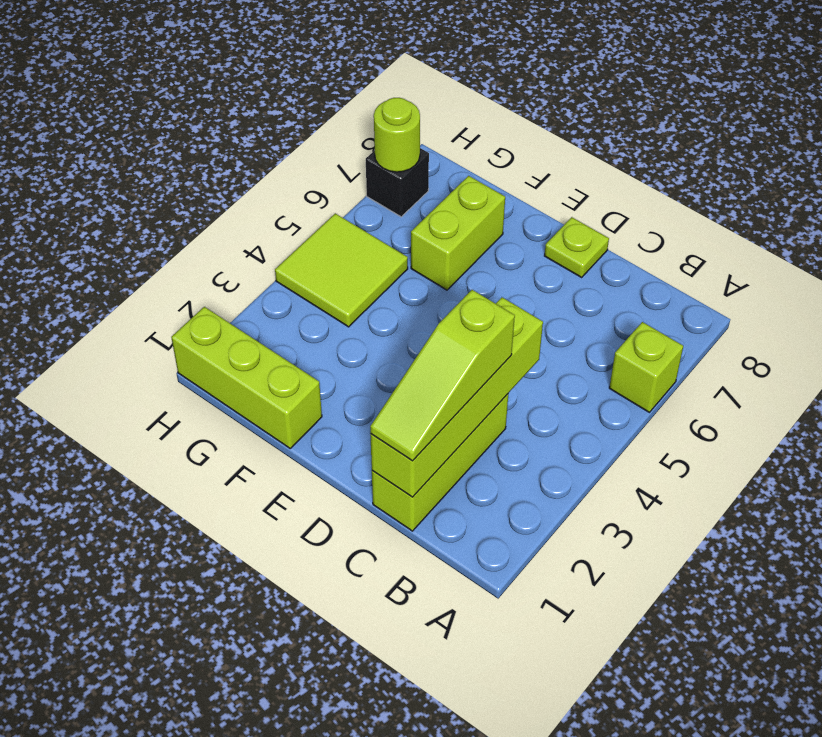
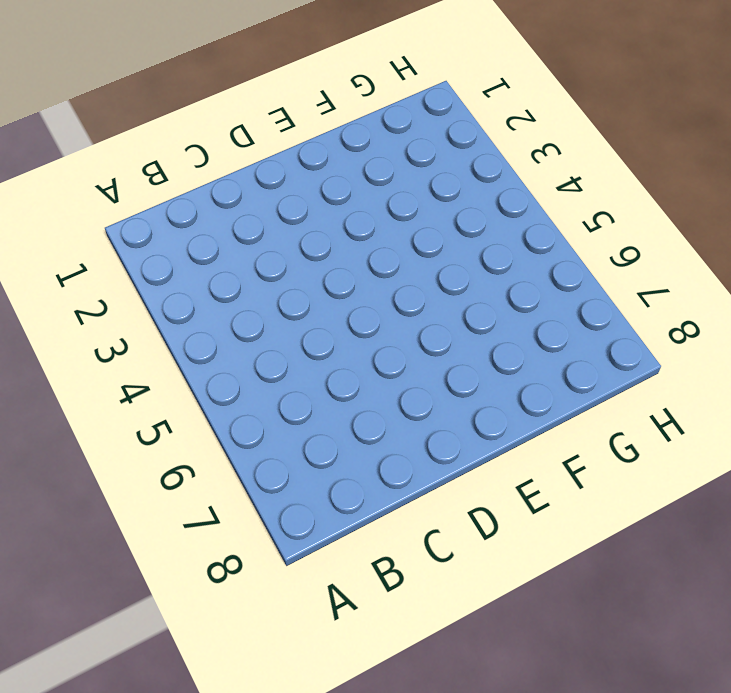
none -> lime brick A6 level 1
none -> lime brick C1:C3 level 1

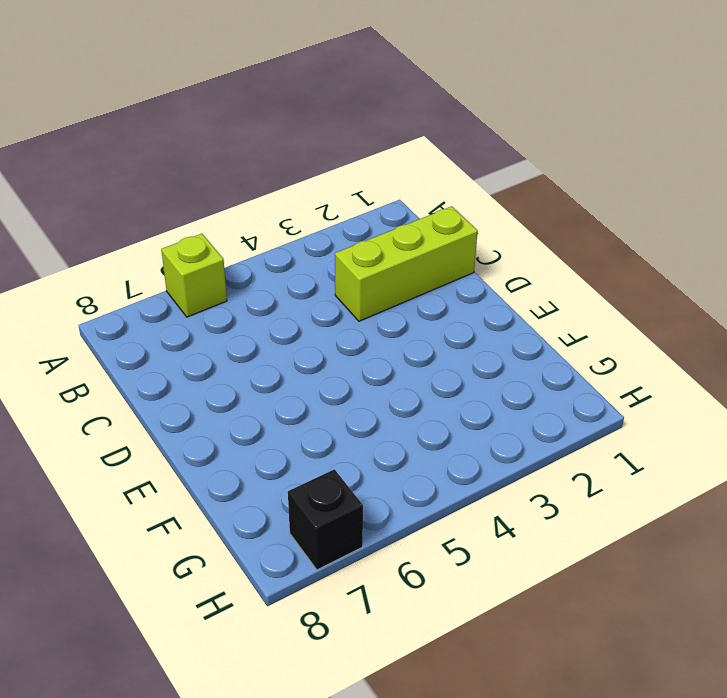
none -> lime plate D8 level 1
none -> lime brick F1:H1 level 1

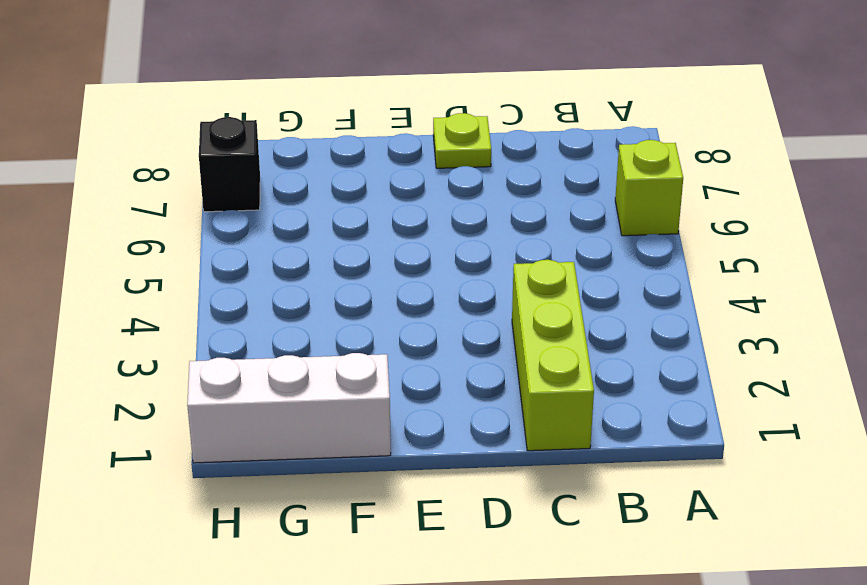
white brick F1:H1 level 1 -> lime brick F1:H1 level 1
none -> lime brick F6:F7 level 1
none -> lime tile G4:H5 level 1

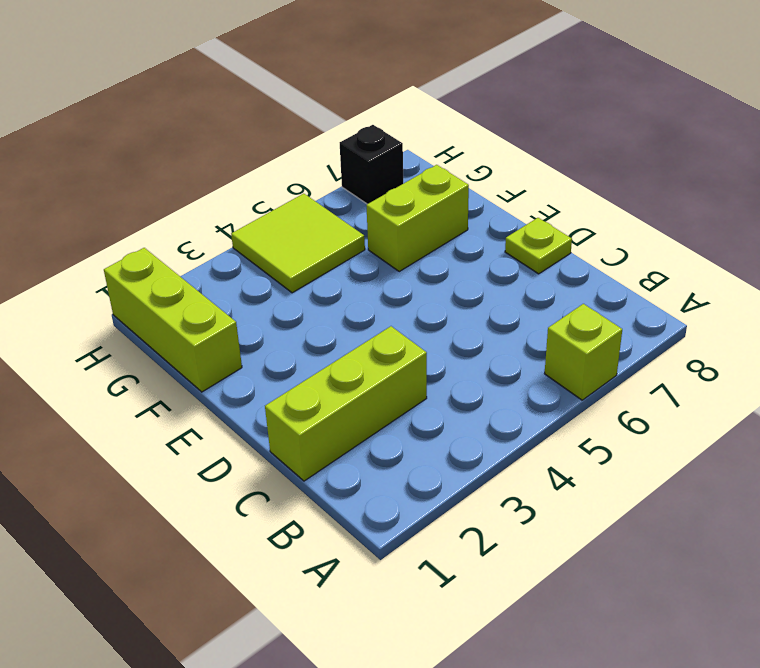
none -> lime brick C1:C4 level 2
none -> lime round brick H7 level 2

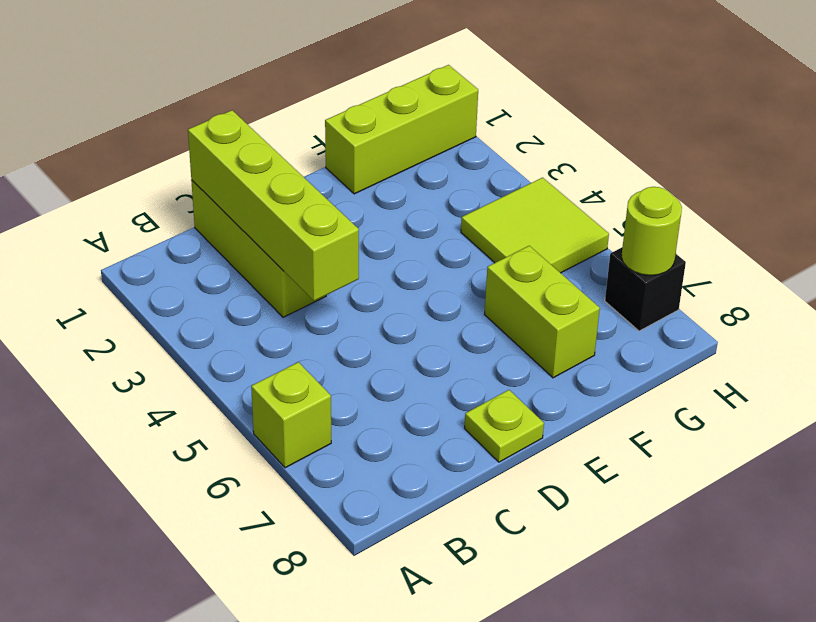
none -> lime slope C1:C3 level 3 top 3

